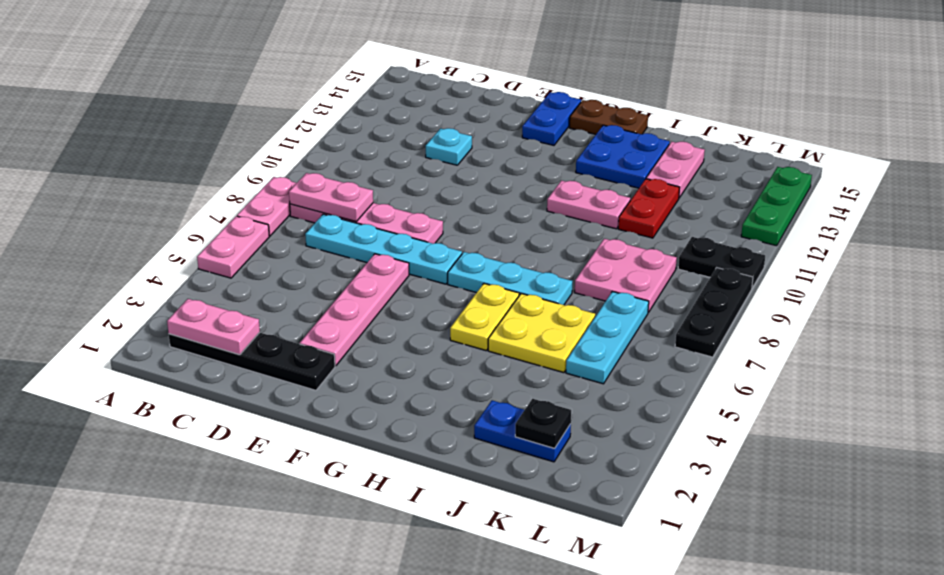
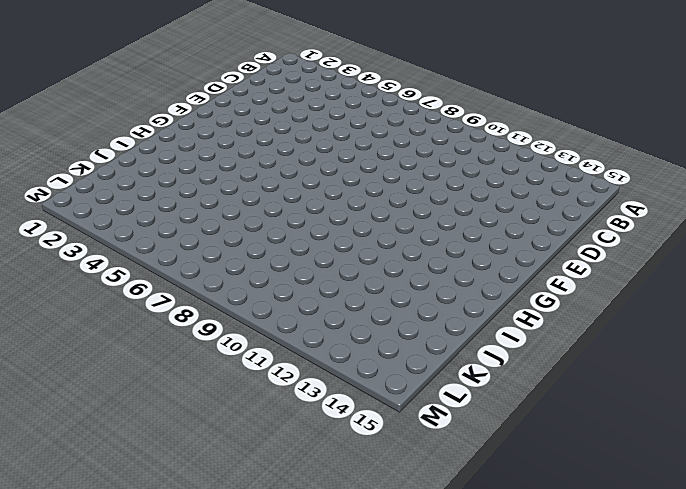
none -> pink plate A5:A6 level 1
none -> pink plate A7:A8 level 1
none -> black plate B2:E2 level 1

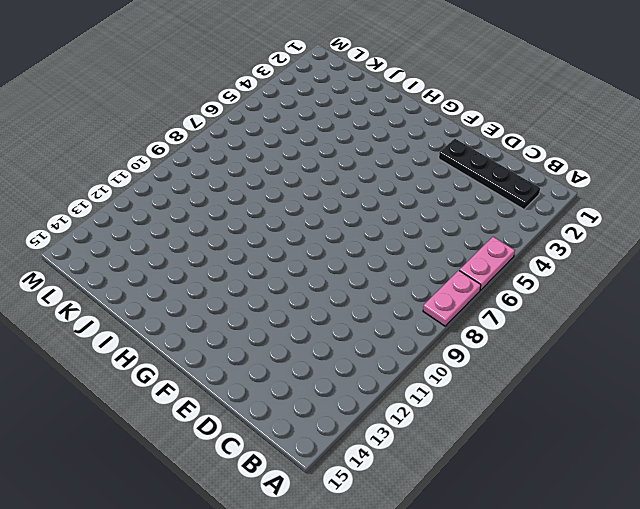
none -> pink plate B8:E8 level 1
none -> cyan plate C7:F7 level 1
none -> cyan plate D12 level 1

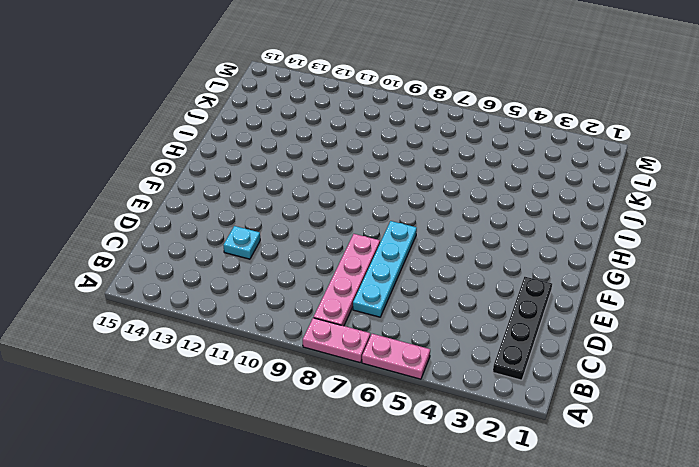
none -> pink plate E3:E6 level 1
none -> blue plate F14:F15 level 1
none -> cyan plate G7:I7 level 1

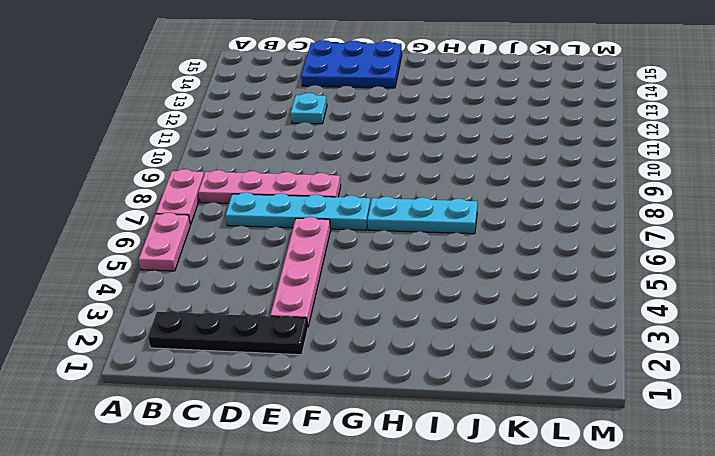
blue plate D14:F15 level 1 -> blue plate F14:F15 level 1
none -> brown plate G15:H15 level 1
none -> yellow plate H5:H6 level 1
none -> pink plate H11:I11 level 1

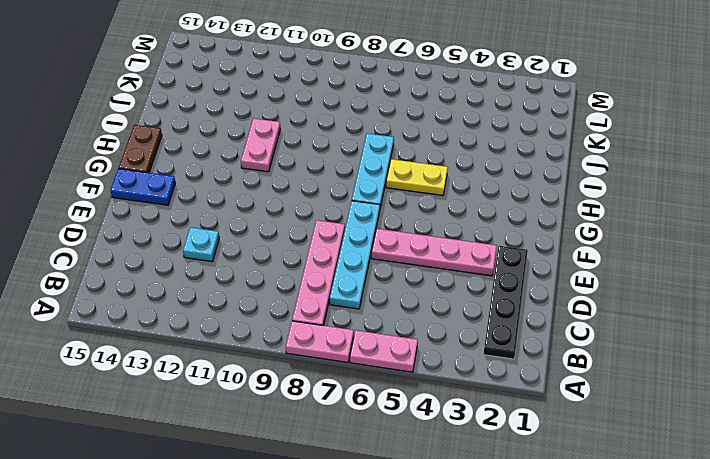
none -> blue plate H13:I14 level 1
none -> yellow plate I5:J6 level 1
none -> blue plate J2:K2 level 1

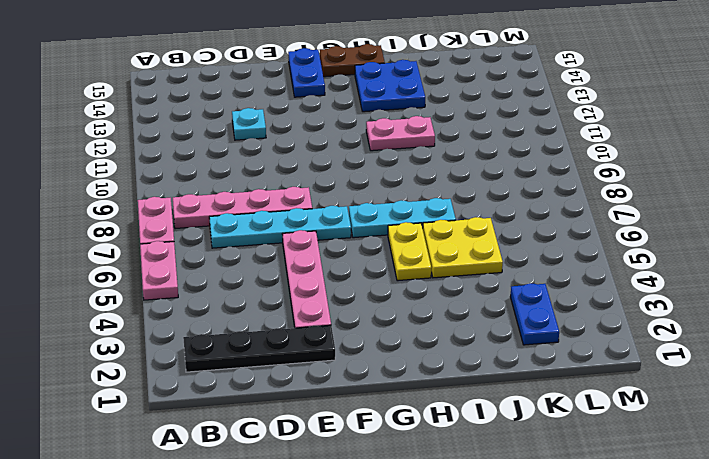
blue plate K2:K3 level 1 -> blue plate J2:K2 level 1
none -> pink plate J8:K9 level 1
none -> red plate J11:J12 level 1
none -> pink plate J13:J14 level 1

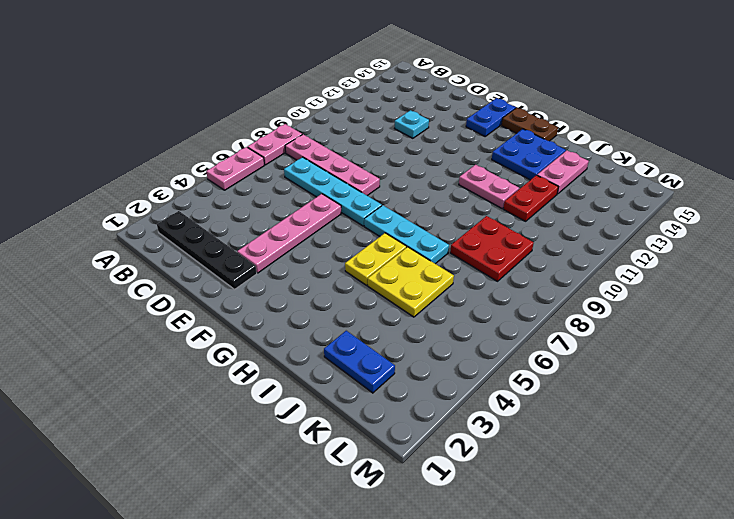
red plate J8:K9 level 1 -> pink plate J8:K9 level 1
none -> cyan plate K5:K7 level 1
none -> black plate L10:M10 level 1
none -> black plate M7:M9 level 1

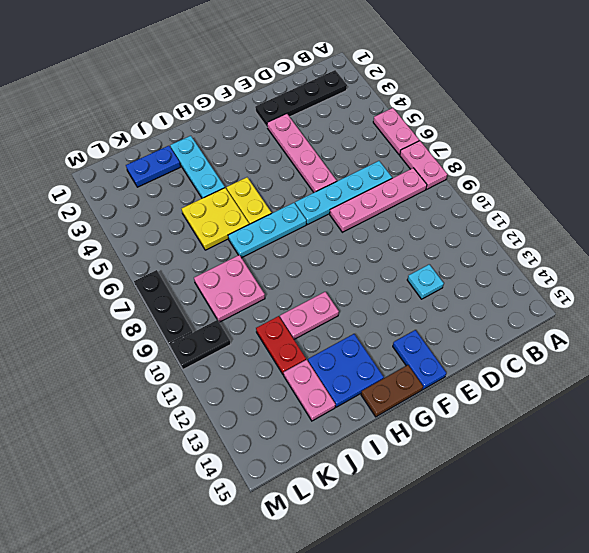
cyan plate I2:I4 level 1 -> cyan plate K5:K7 level 1
none -> green plate M12:M14 level 1
none -> pink plate B2:C2 level 2
none -> pink plate B8:C8 level 2

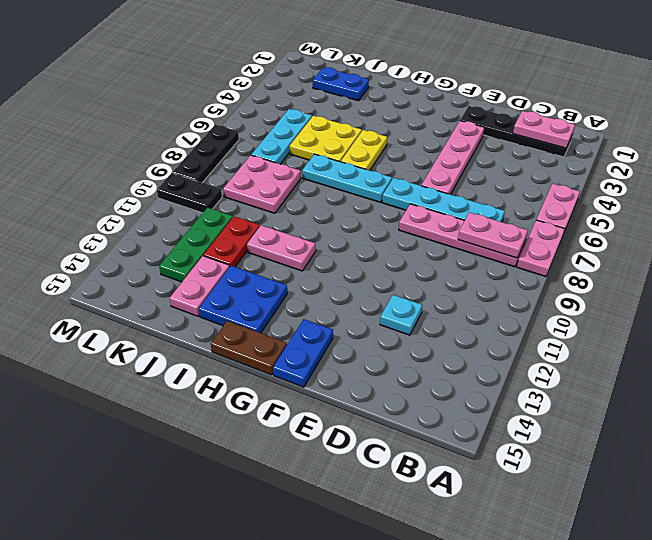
green plate K11:K13 level 1 -> green plate M12:M14 level 1
none -> black plate K2 level 2

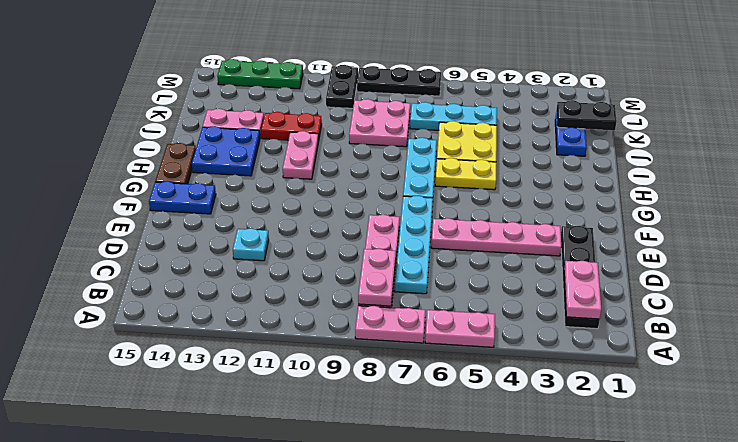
black plate K1:K2 level 2 -> black plate K2 level 2

